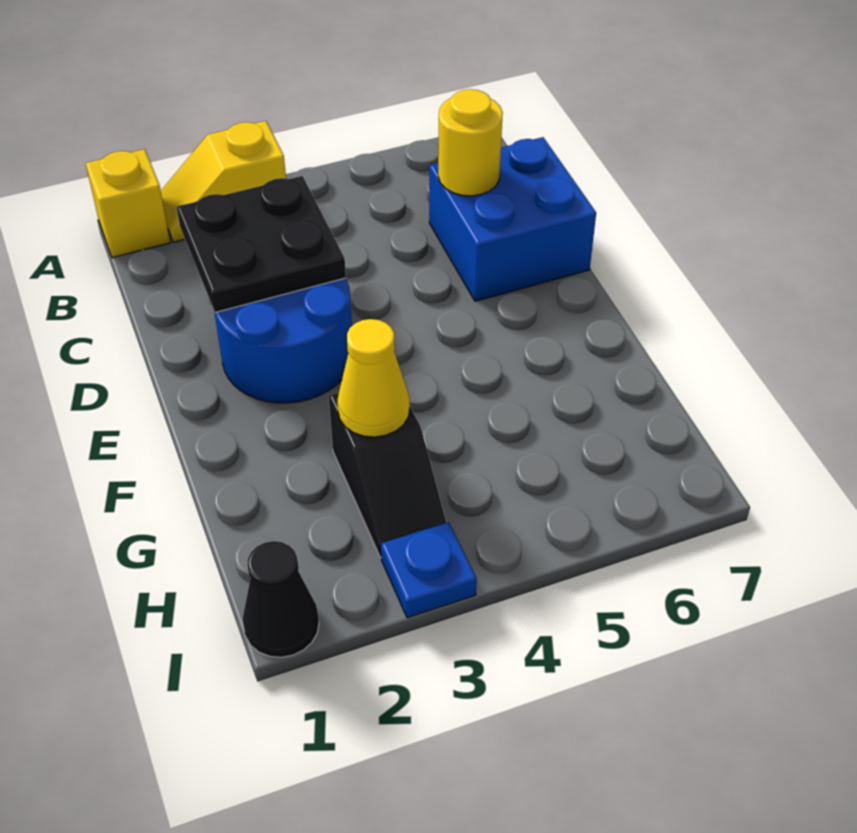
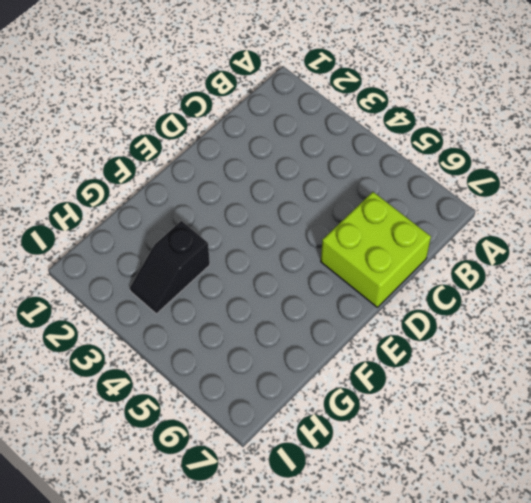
lime brick C6:D7 level 1 -> blue brick C6:D7 level 1
none -> yellow brick A1 level 1
none -> yellow slope A2:A3 level 1 top 3

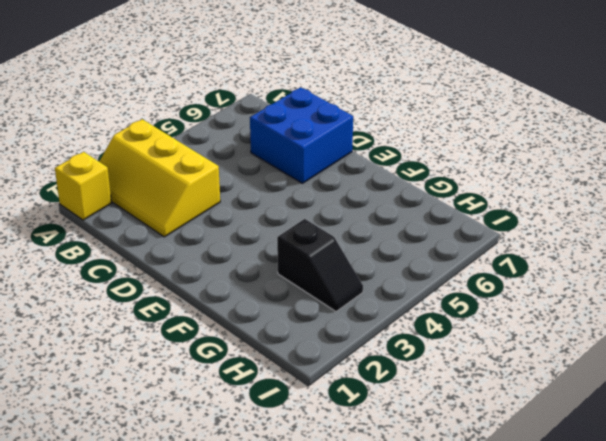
yellow slope A2:C3 level 1 top 3 -> yellow slope A2:A3 level 1 top 3
none -> blue round brick D2:E3 level 1
none -> black cone I1 level 1

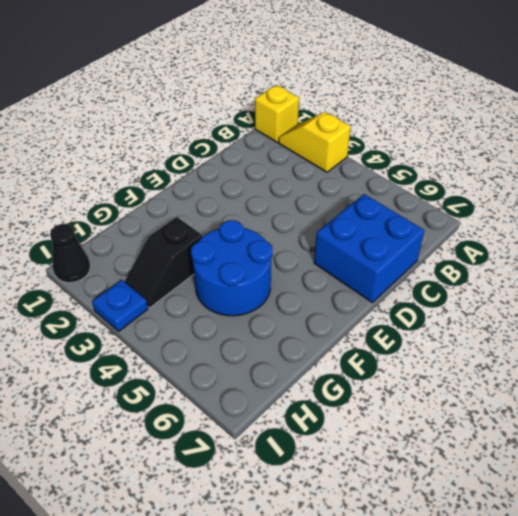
blue round brick F4:G5 level 1 -> blue round brick D2:E3 level 1
none -> black plate C2:D3 level 2
none -> yellow round brick C6 level 2

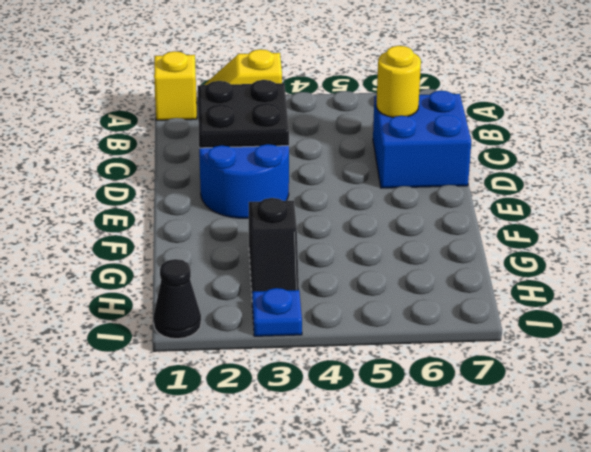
none -> yellow cone G3 level 2

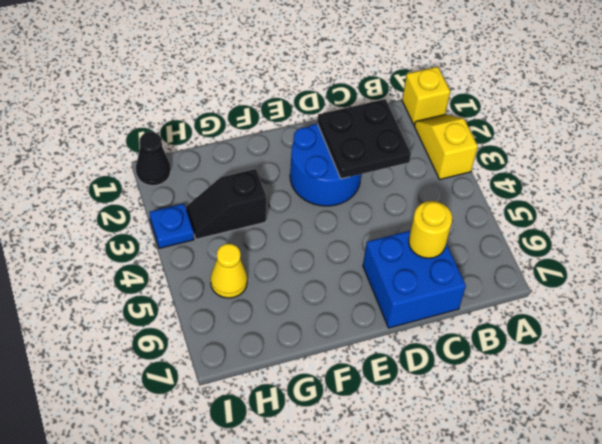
yellow cone H5 level 1 -> yellow cone G3 level 2

